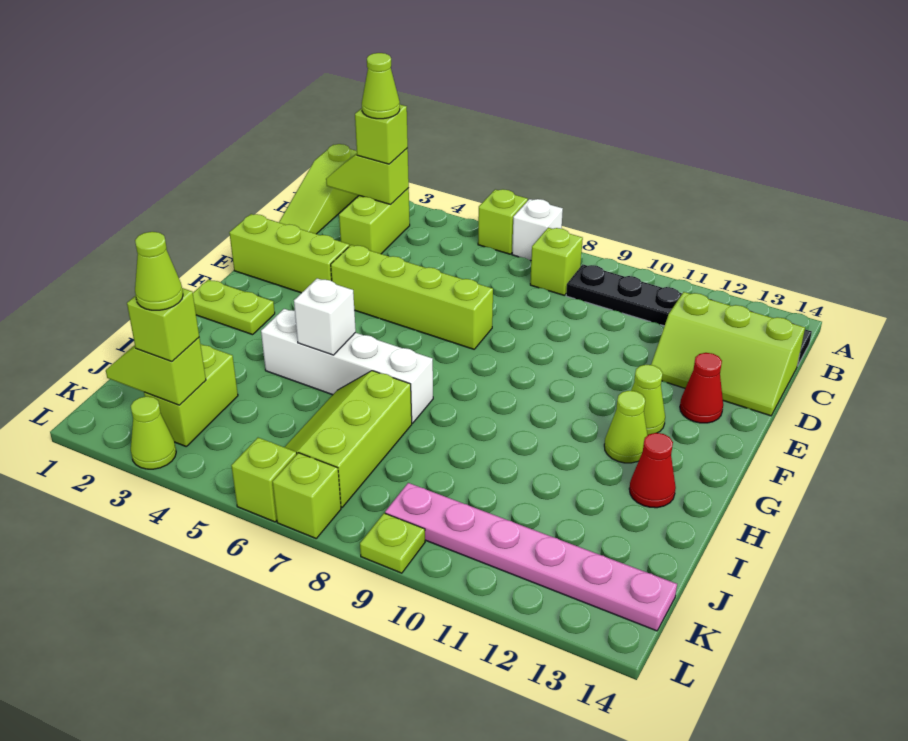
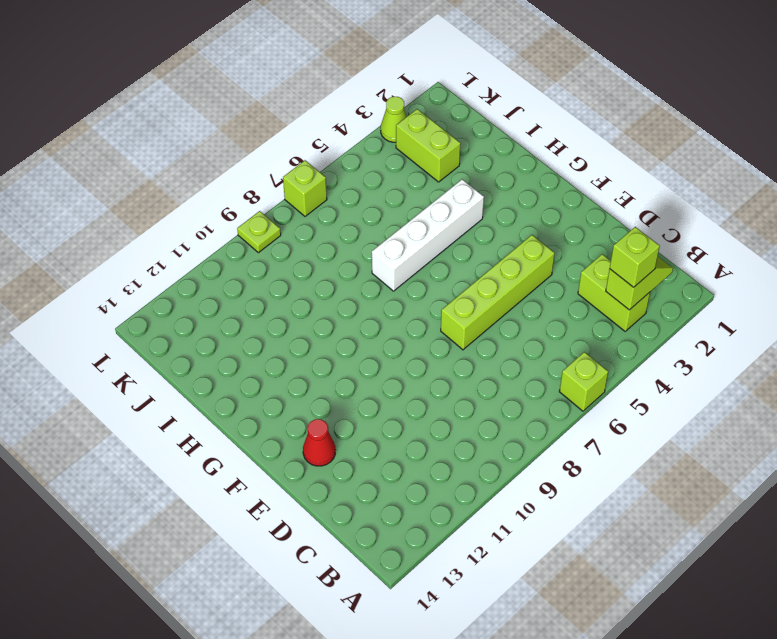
none -> lime slope A1:C1 level 1 top A
none -> white brick A7 level 1
none -> lime brick B8 level 1

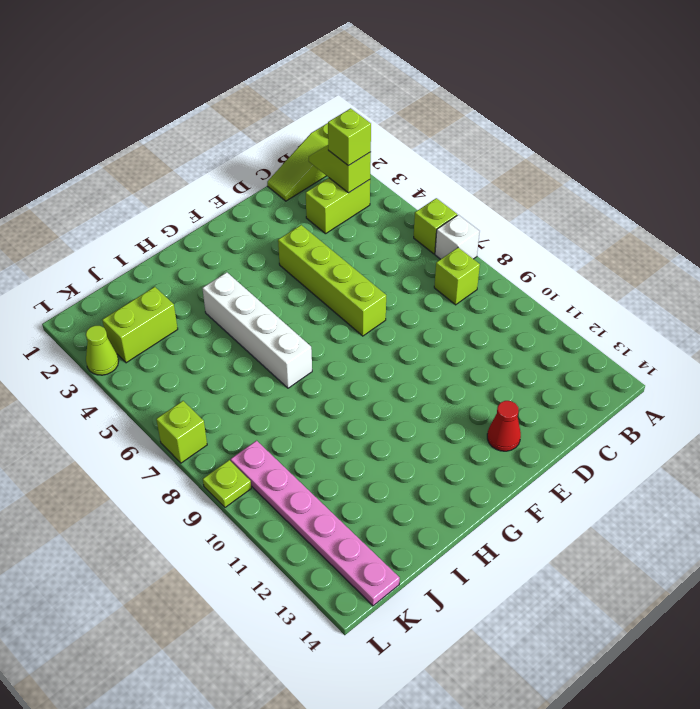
none -> black plate B9:B14 level 1
none -> lime slope C12:D14 level 1 top C
none -> lime brick E1:E3 level 1

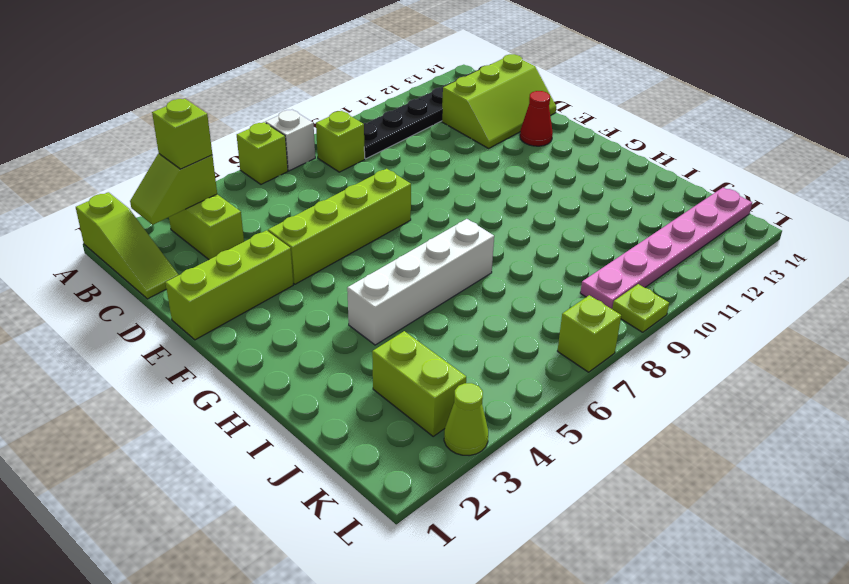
none -> lime cone F12 level 1
none -> lime plate G1:G2 level 1
none -> lime cone G12 level 1

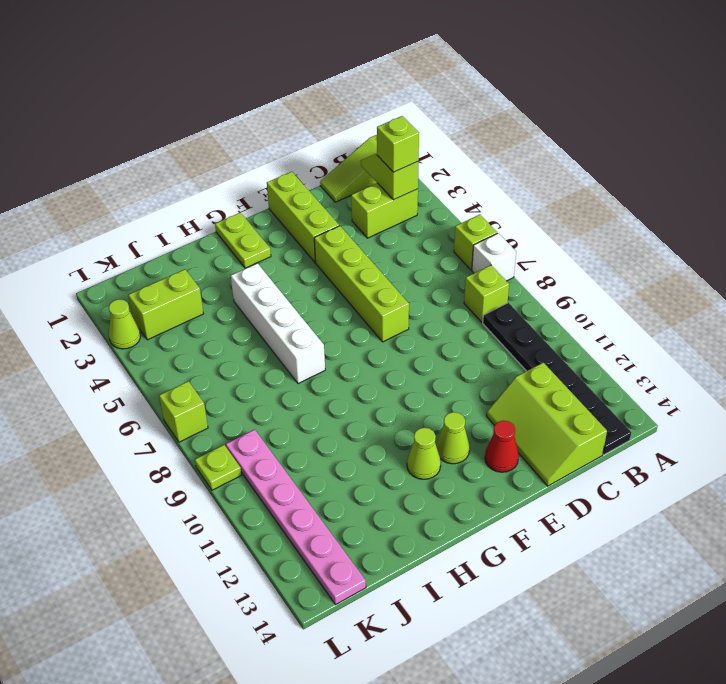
none -> red cone H13 level 1
none -> lime slope I6:K7 level 1 top 7
none -> lime brick L6 level 1

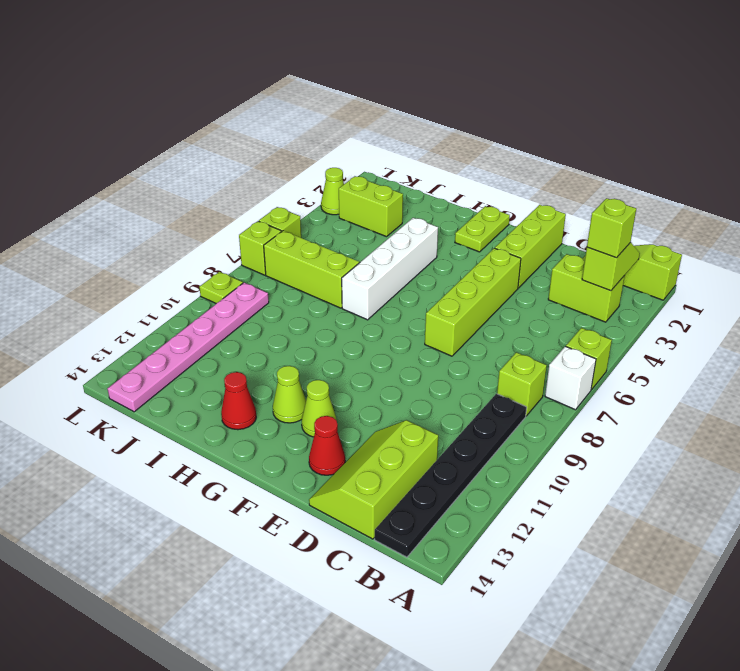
none -> white brick H5 level 2
none -> lime slope K2:K3 level 2 top 3
none -> lime brick K3 level 3

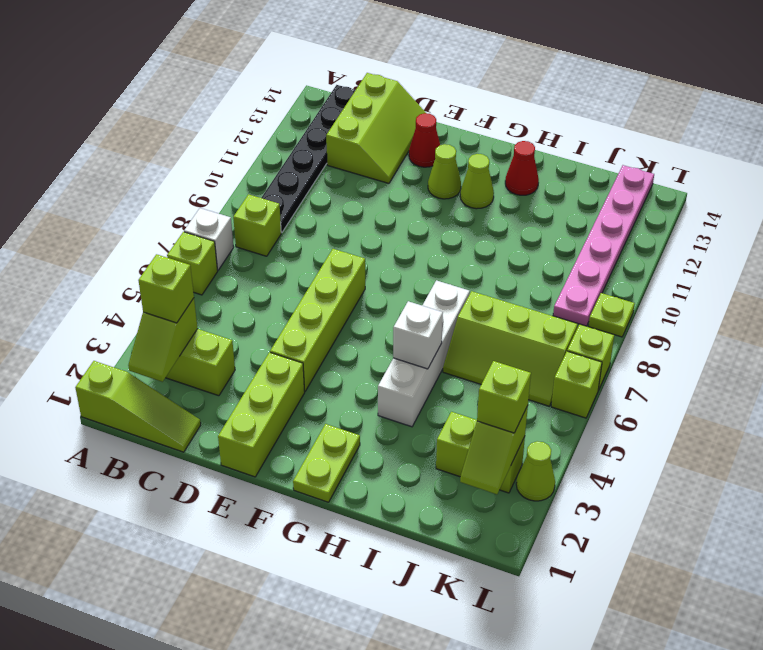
none -> lime cone B3 level 4
none -> lime cone K3 level 4

